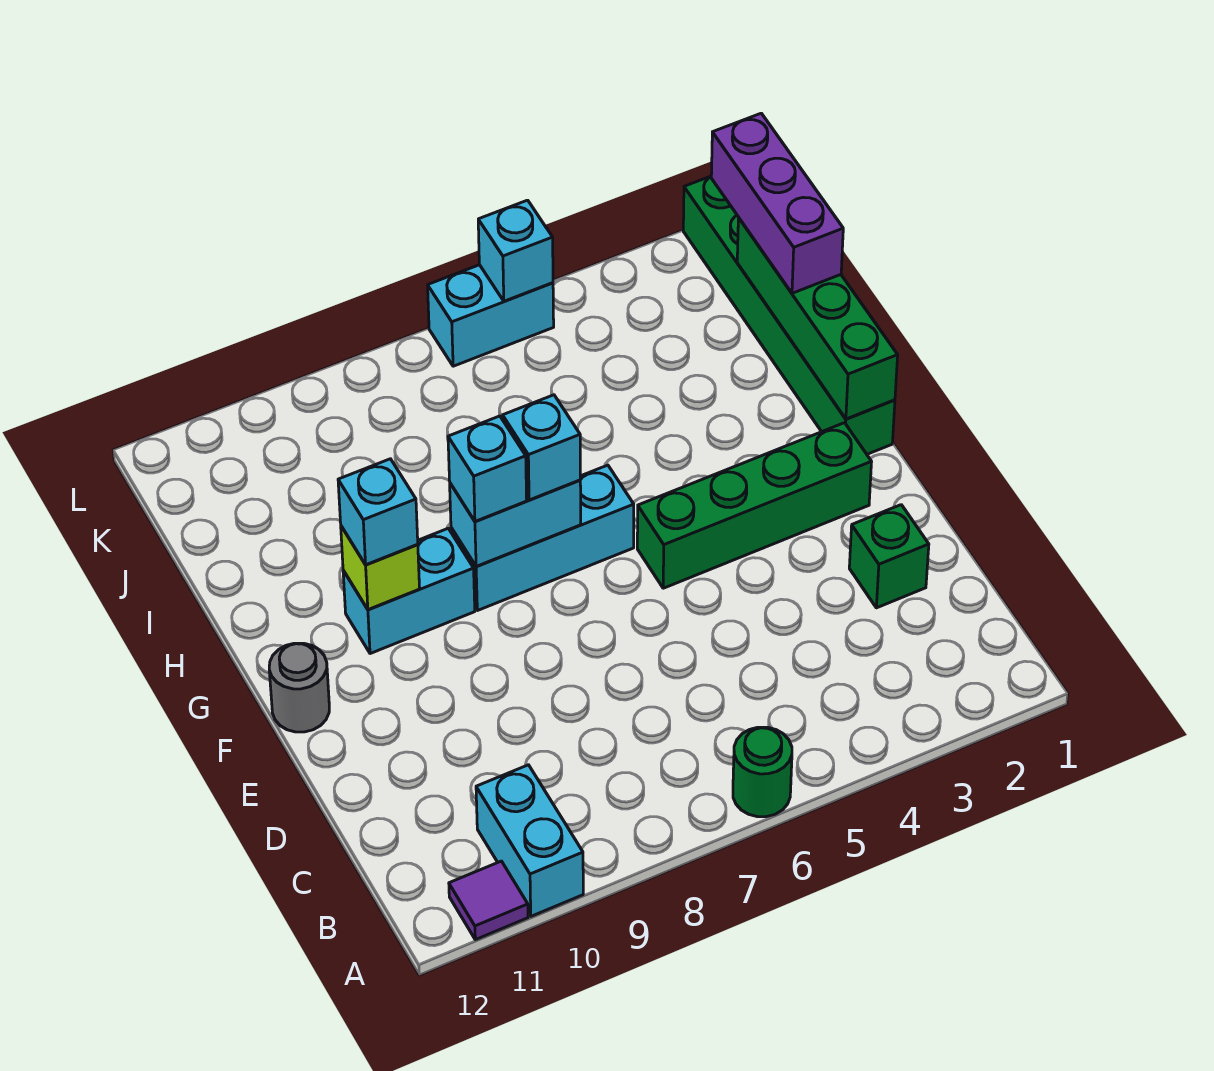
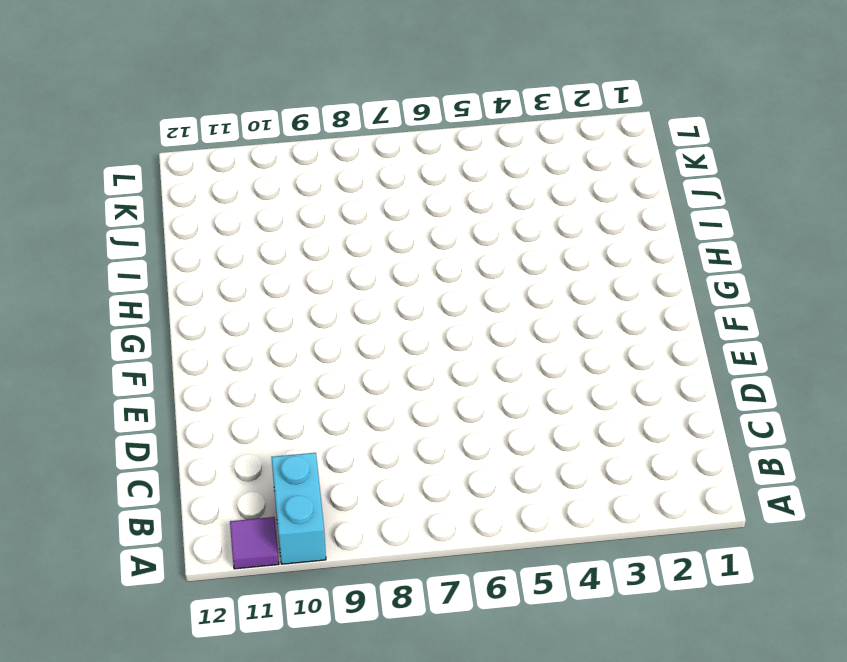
none -> green round brick A6 level 1
none -> green brick D2 level 1
none -> green brick F2:F5 level 1

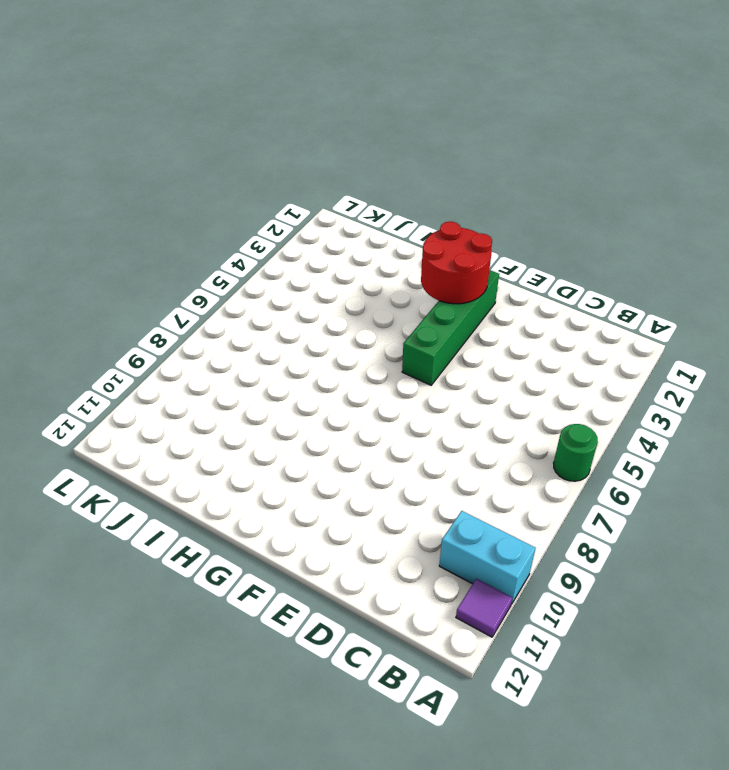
red round brick F2:G3 level 2 -> none
none -> green brick D2 level 1
none -> grey round brick F12 level 1
none -> green brick G1:L1 level 1

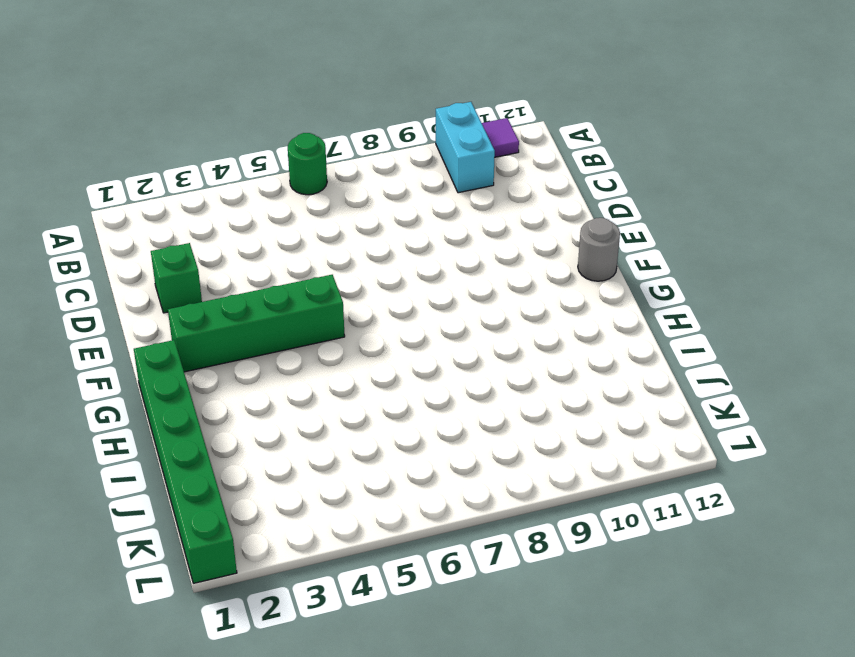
none -> cyan brick G6:G8 level 1
none -> cyan brick G9:G10 level 1
none -> cyan brick L5:L6 level 1

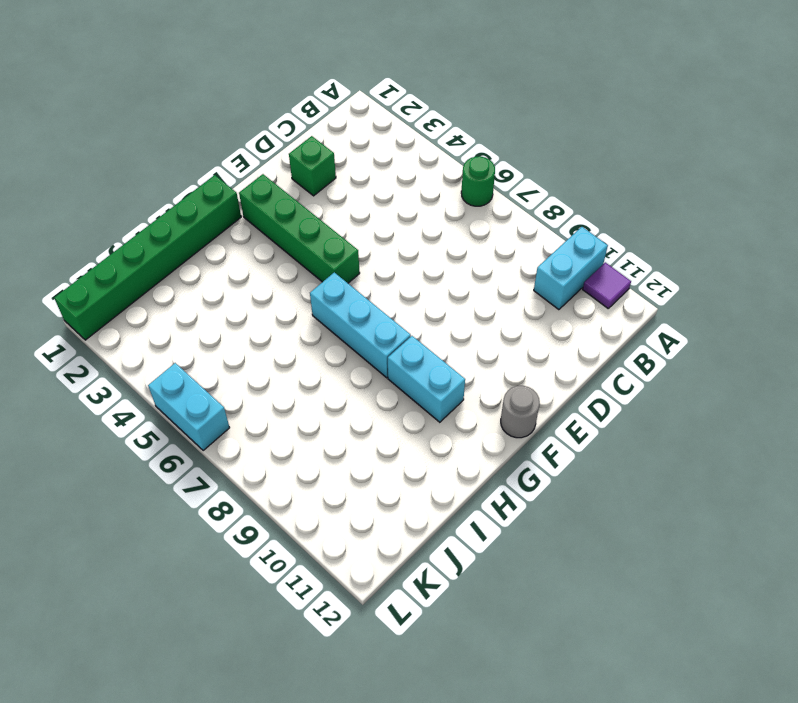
none -> green brick G1:J1 level 2
none -> cyan brick G7:G8 level 2
none -> lime brick G10 level 2

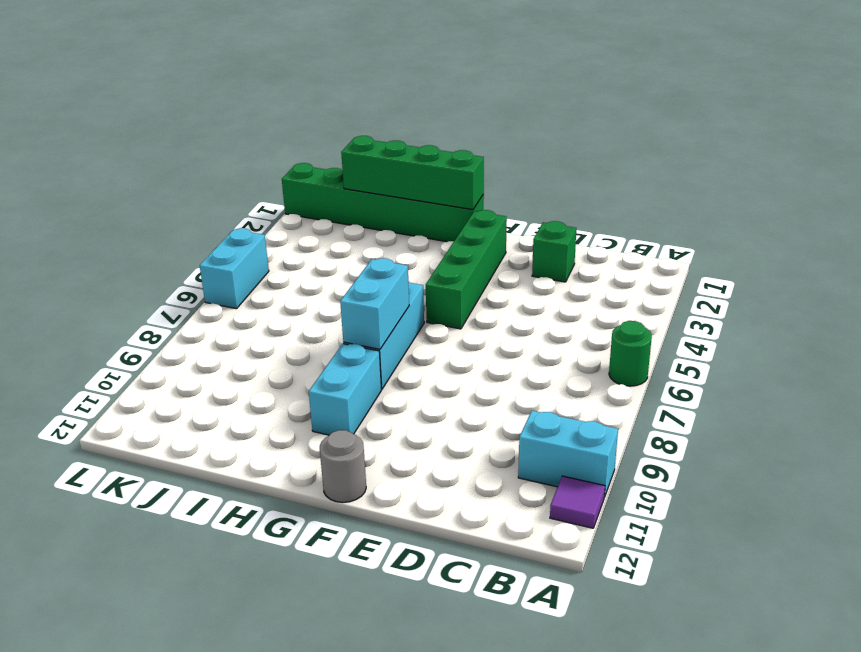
none -> lime brick G10 level 2
none -> cyan brick L5 level 2
none -> cyan brick G7 level 3

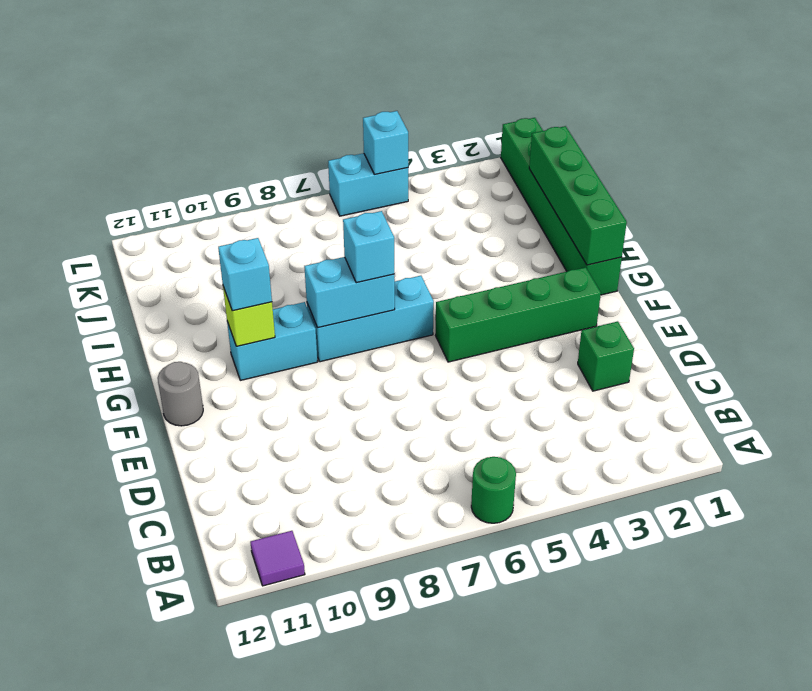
none -> cyan brick A10:B10 level 1
none -> cyan brick G8 level 3
none -> purple brick I1:K1 level 3

